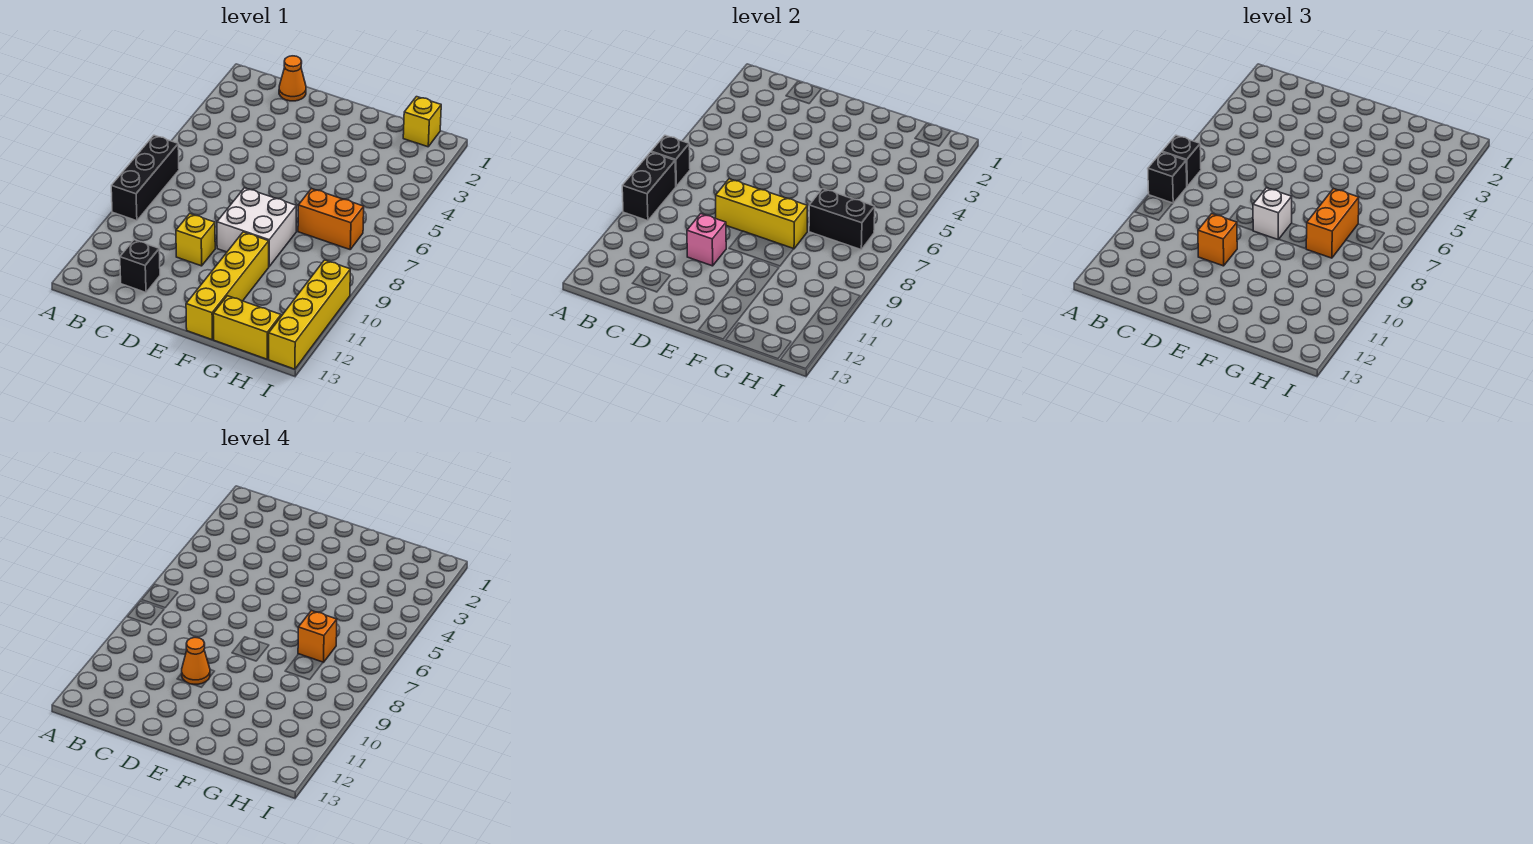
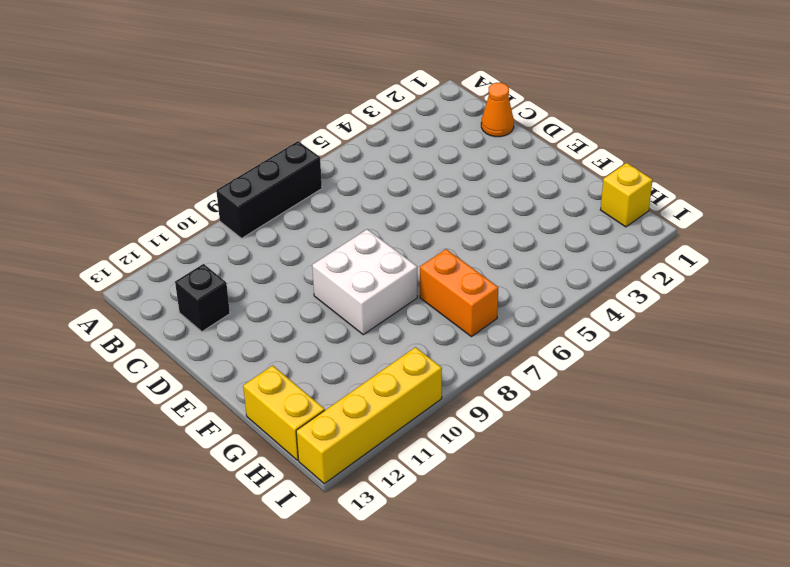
none -> yellow brick D10 level 1
none -> yellow brick F10:F13 level 1
none -> black brick A7 level 2

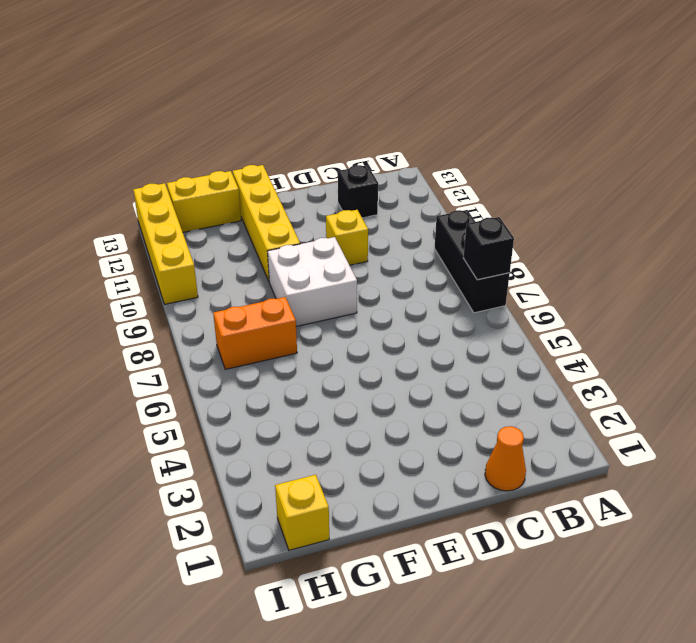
none -> black brick A8:A9 level 2
none -> yellow brick D8:F8 level 2
none -> pink brick D10 level 2

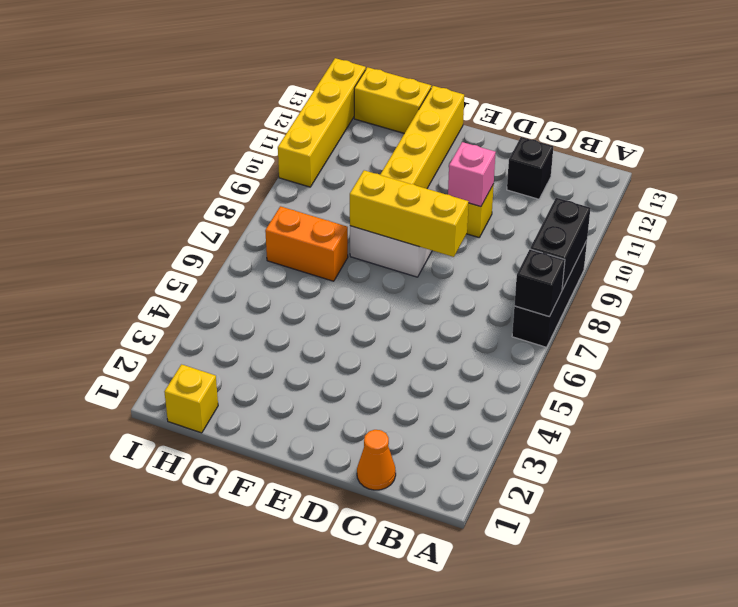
none -> black brick G7:H7 level 2
none -> black brick A7 level 3
none -> black brick A8 level 3

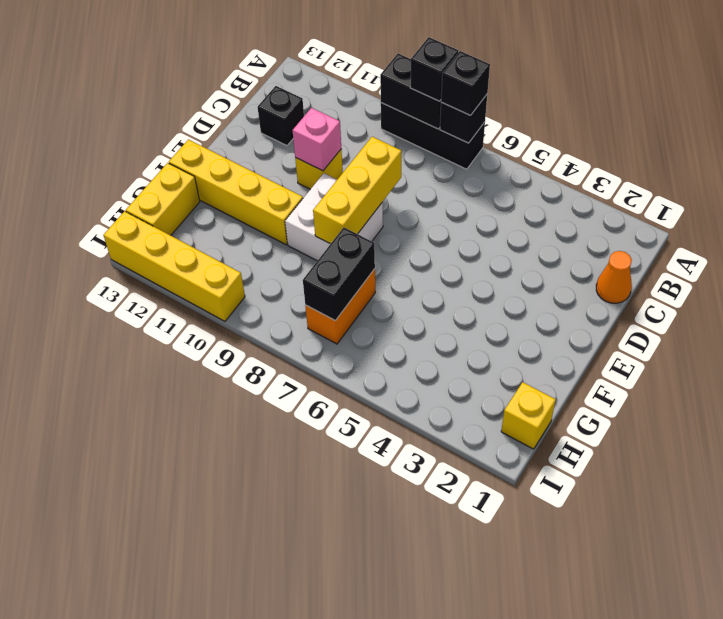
none -> orange brick D10 level 3
none -> white brick E8 level 3
none -> orange brick G7:G8 level 3

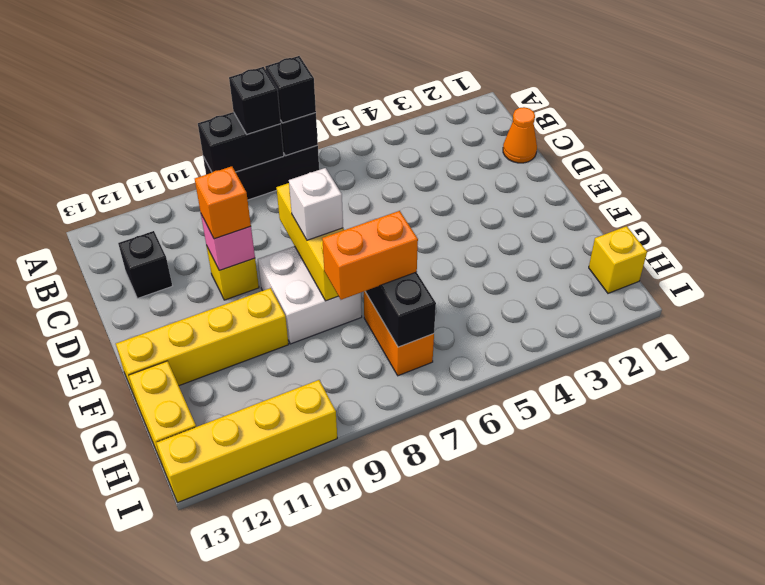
none -> orange cone D10 level 4
none -> orange brick G7 level 4

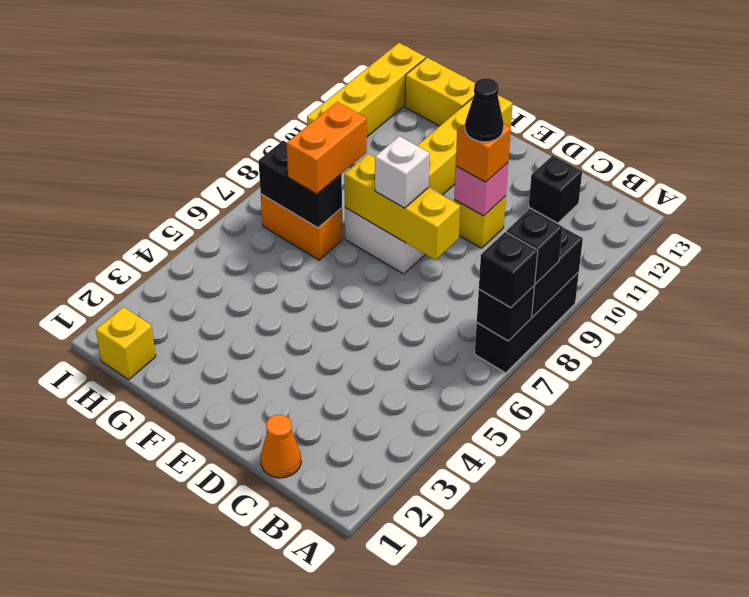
black cone D10 level 4 -> orange cone D10 level 4
none -> orange brick G7 level 4

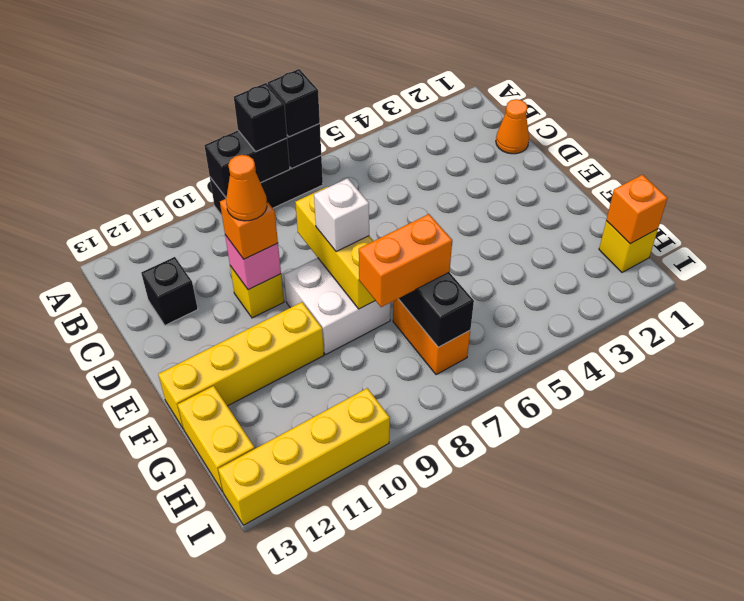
orange brick H1 level 2 -> orange brick G7 level 4

